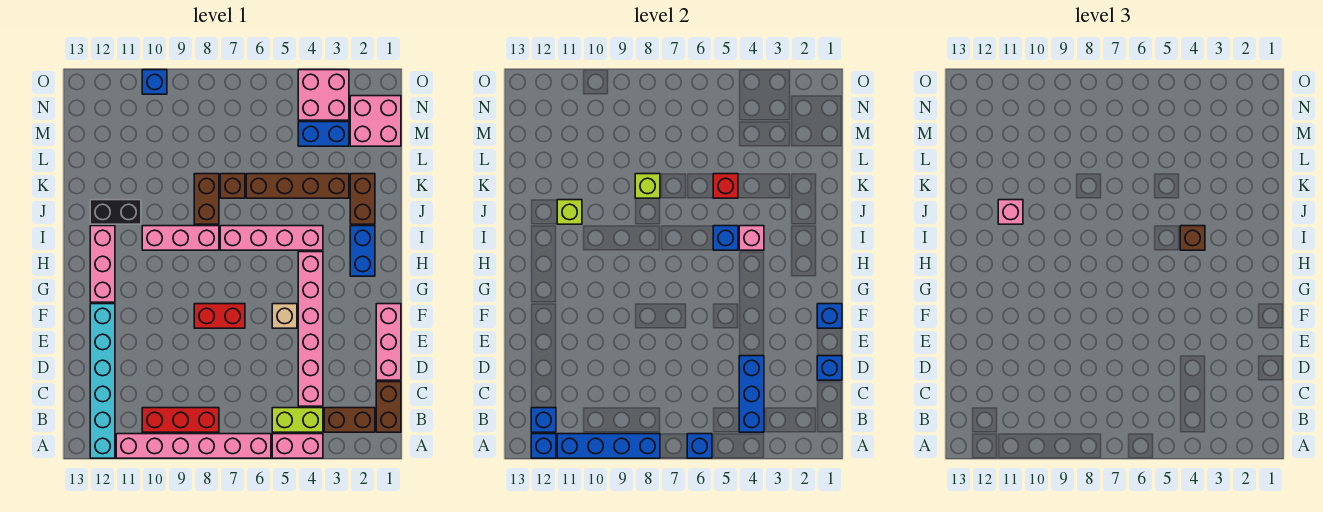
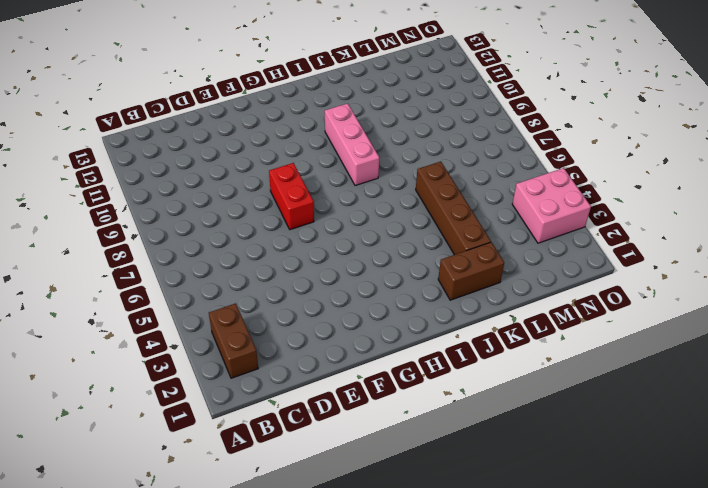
none -> pink brick A4:A5 level 1
none -> pink brick A6:A11 level 1
none -> cyan brick A12:F12 level 1
none -> brown brick B1:C1 level 1

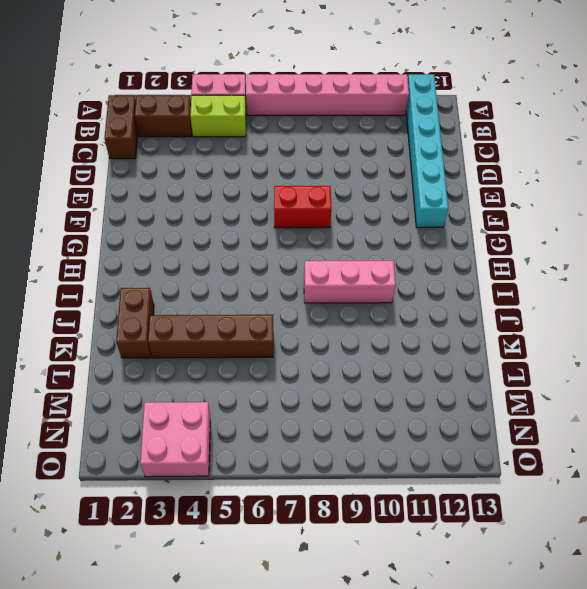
none -> red brick B8:B10 level 1
none -> pink brick C4:H4 level 1
none -> pink brick D1:F1 level 1
none -> tan brick F5 level 1

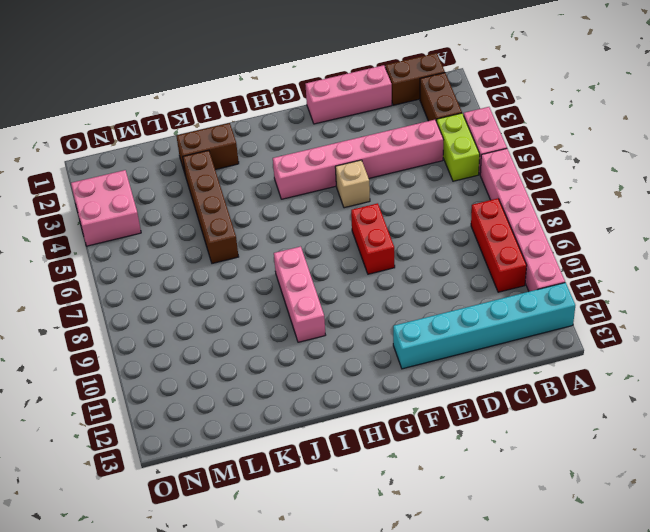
none -> pink brick G12:I12 level 1
none -> blue brick H2:I2 level 1
none -> pink brick I4:I7 level 1
none -> brown brick J8:K8 level 1

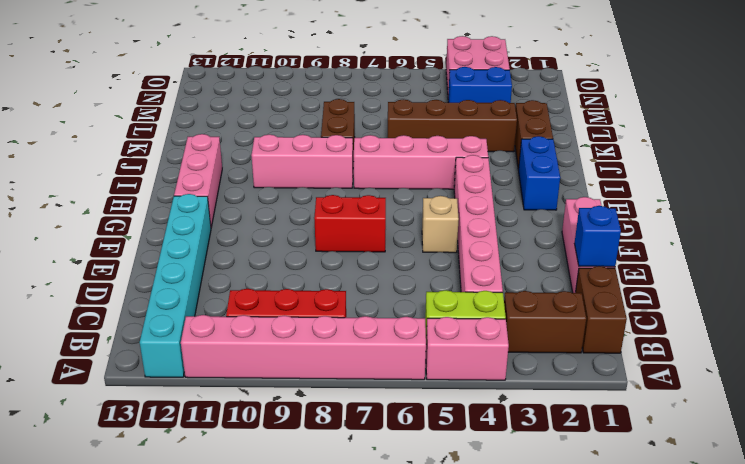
none -> black brick J11:J12 level 1
none -> brown brick K7 level 1
none -> pink brick M1:N2 level 1
none -> blue brick O10 level 1

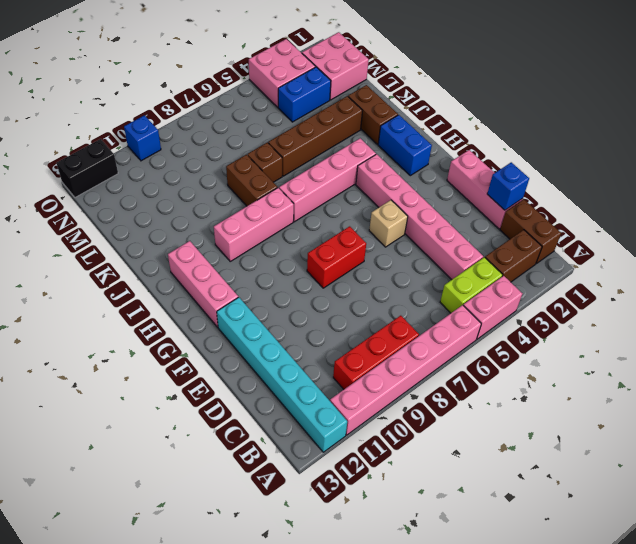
black brick O12:O13 level 1 -> black brick J11:J12 level 1
none -> blue brick A6 level 2
none -> blue brick A8:A11 level 2
none -> blue brick A12 level 2
none -> blue brick B4:D4 level 2

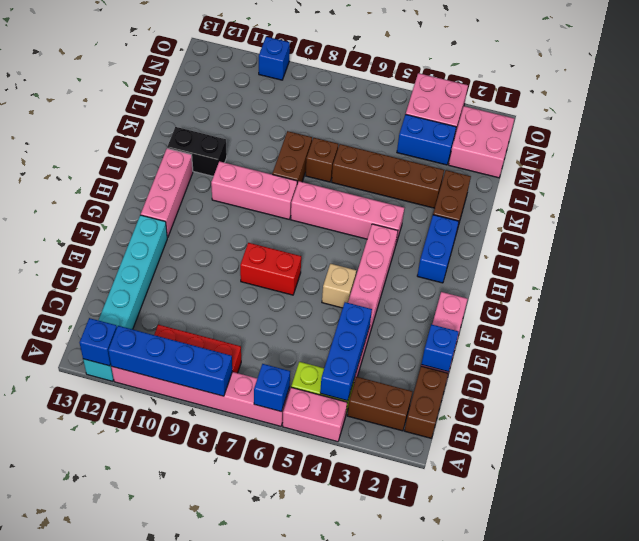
none -> blue brick B12 level 2
none -> blue brick F1 level 2
none -> pink brick I4 level 2
none -> blue brick I5 level 2

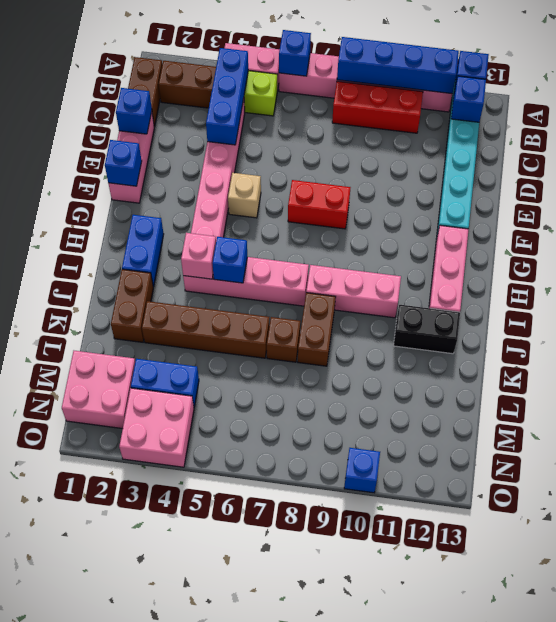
none -> lime brick J11 level 2
none -> red brick K5 level 2
none -> lime brick K8 level 2
none -> brown brick I4 level 3

